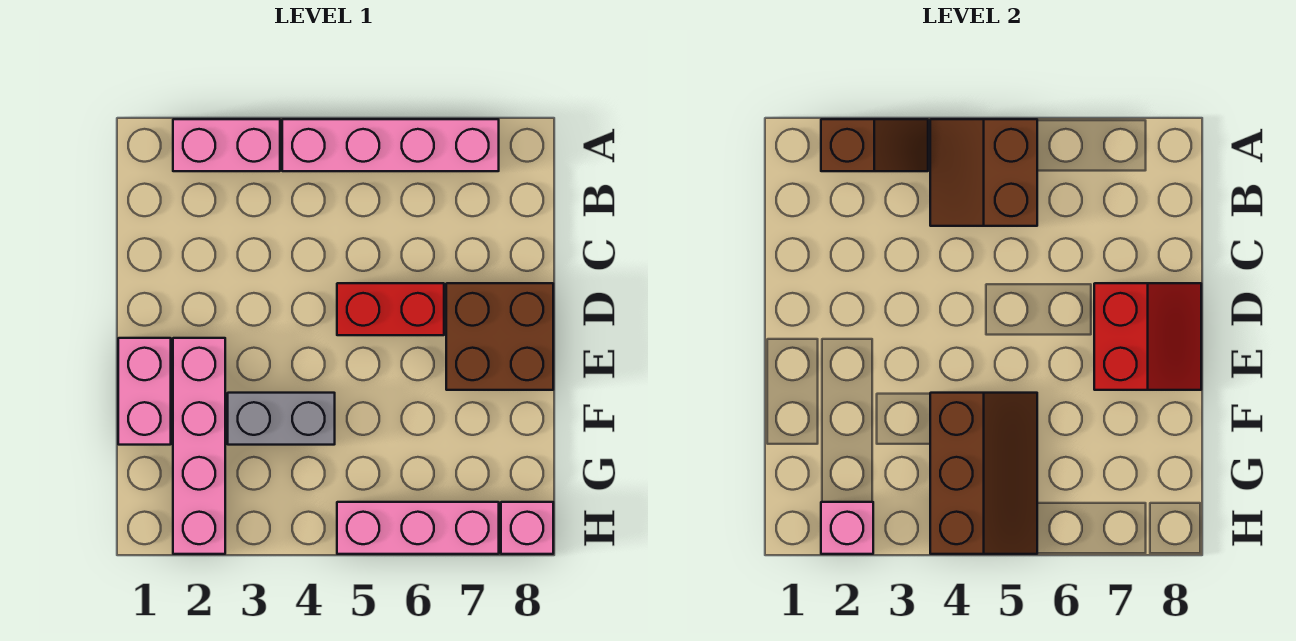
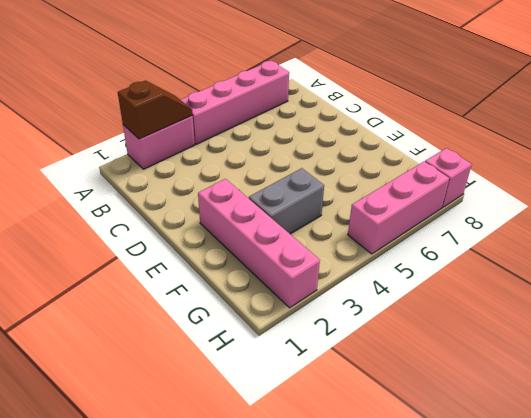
none -> red brick D5:D6 level 1
none -> brown brick D7:E8 level 1
none -> pink brick E1:F1 level 1

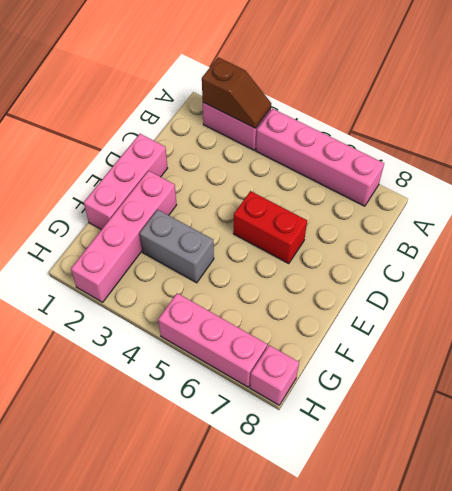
pink brick D1:F1 level 1 -> pink brick E1:F1 level 1
none -> brown brick D7:E8 level 1
none -> brown slope A4:B5 level 2 top 5
none -> red slope D7:E8 level 2 top 7

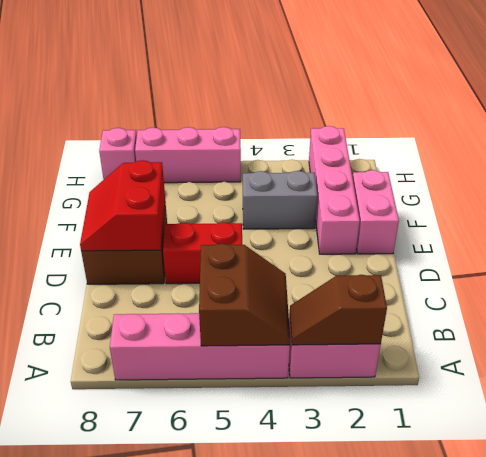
none -> brown slope F4:H5 level 2 top 4
none -> pink brick H2 level 2

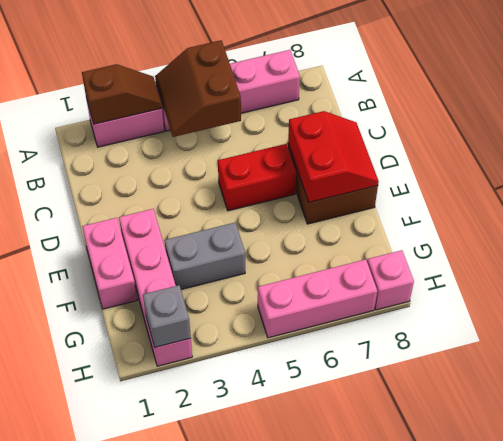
grey brick H2 level 2 -> pink brick H2 level 2
none -> brown slope F4:H5 level 2 top 4

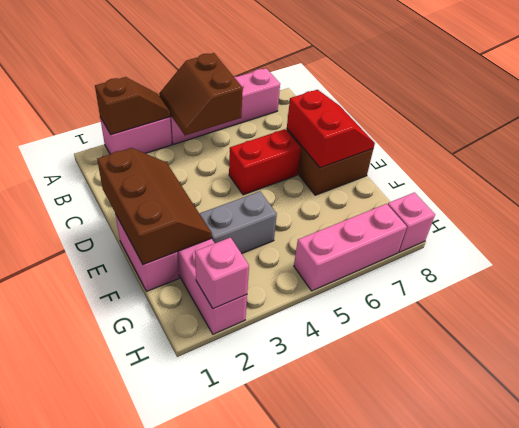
brown slope D1:F2 level 2 top 1 -> brown slope F4:H5 level 2 top 4

